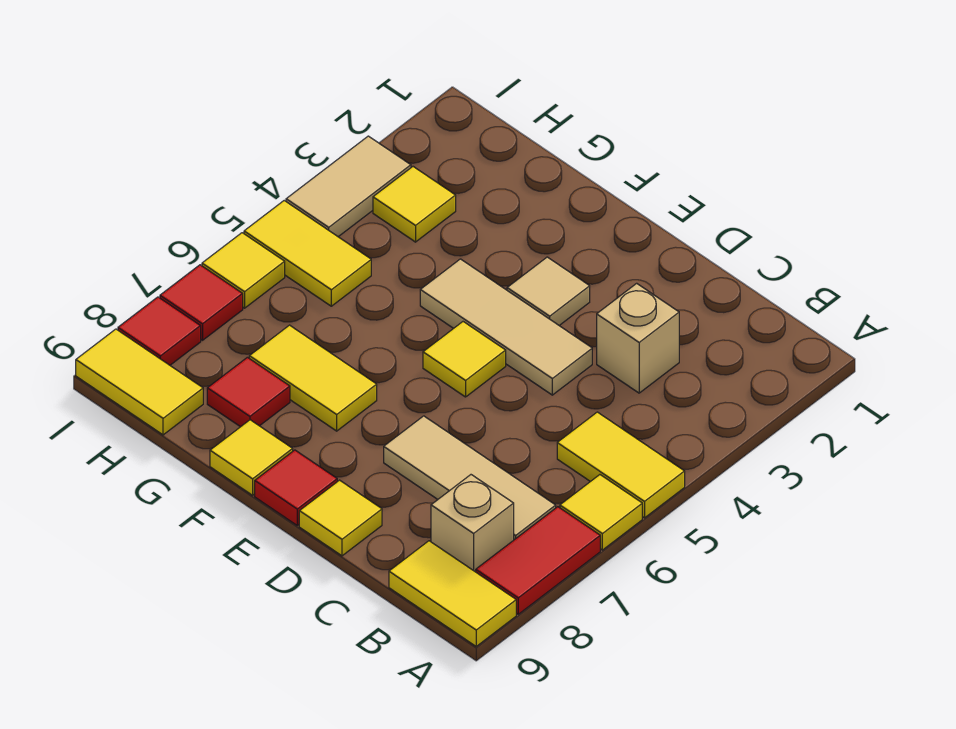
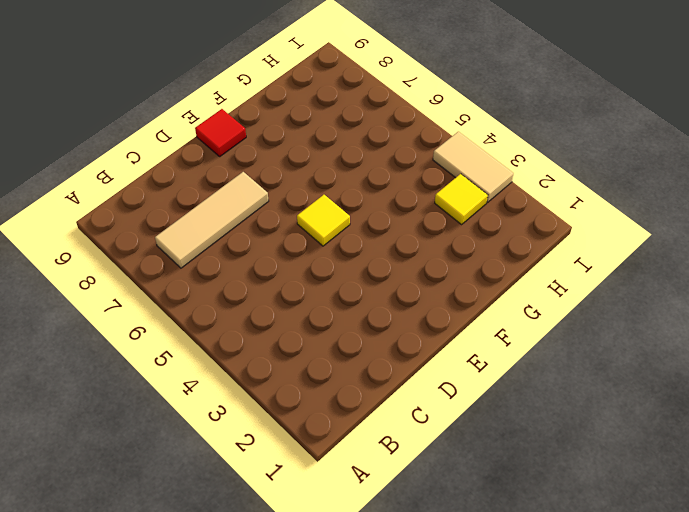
none -> yellow tile A5:B5 level 1
none -> yellow tile A6 level 1
none -> red tile A7:A8 level 1

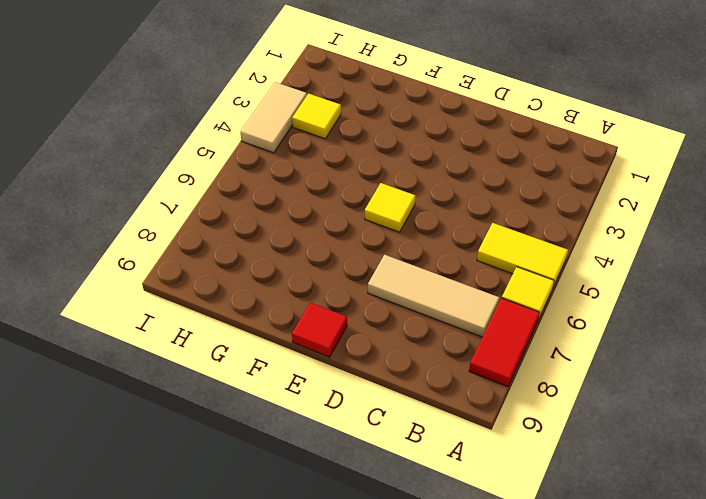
none -> yellow tile A9:B9 level 1
none -> tan brick B8 level 1
none -> tan brick C3 level 1

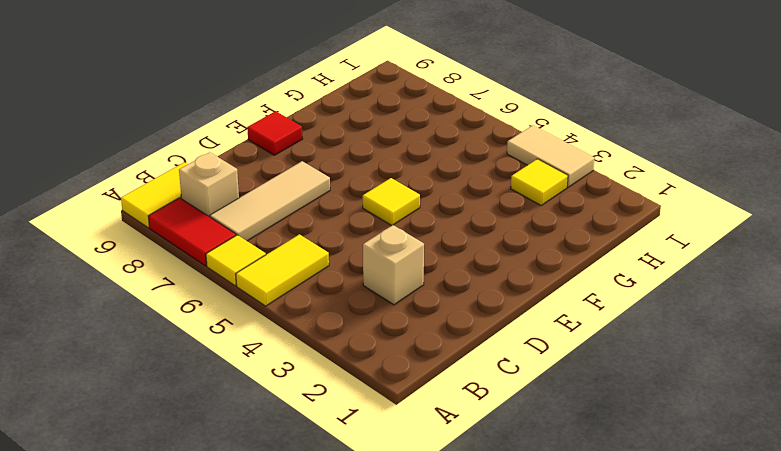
none -> tan tile D4:F4 level 1
none -> yellow tile D9 level 1
none -> tan tile E3 level 1

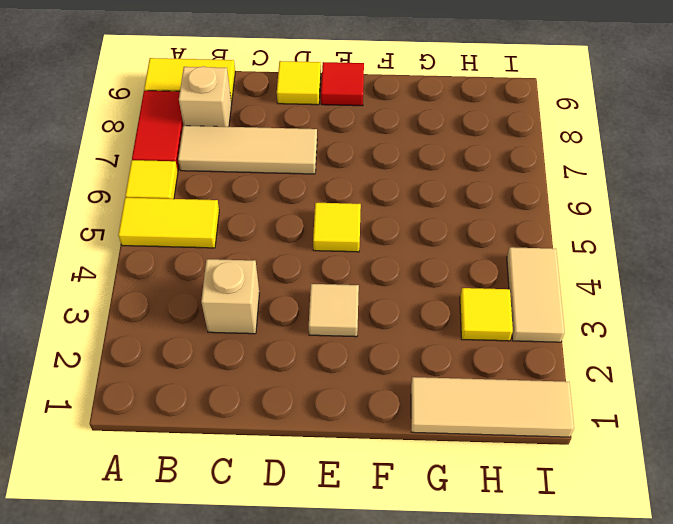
tan tile G1:I1 level 1 -> tan tile D4:F4 level 1
none -> yellow tile F7:G7 level 1
none -> yellow tile F9 level 1
none -> red tile G8 level 1

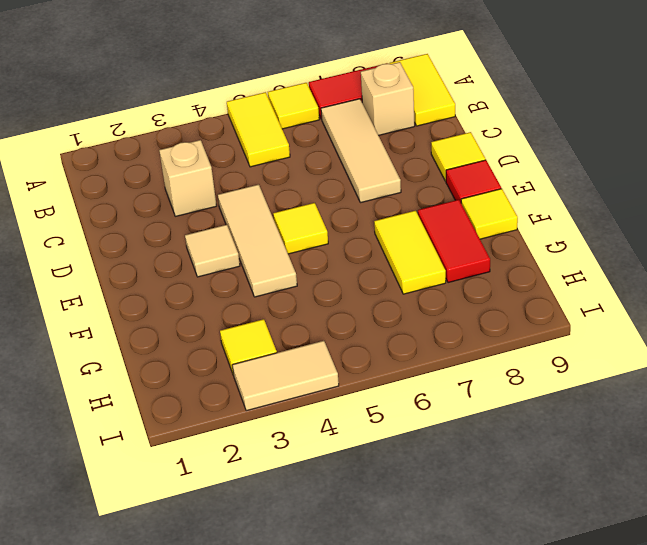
red tile F8:G8 level 1 -> red tile G8 level 1
none -> yellow tile H5:I5 level 1
none -> yellow tile H9:I9 level 1
none -> yellow tile I6 level 1

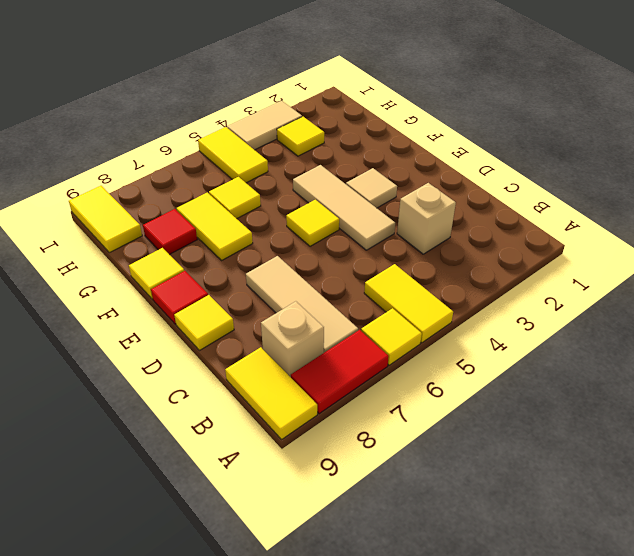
yellow tile G6 level 1 -> yellow tile I6 level 1
none -> red tile I7 level 1
none -> red tile I8 level 1

